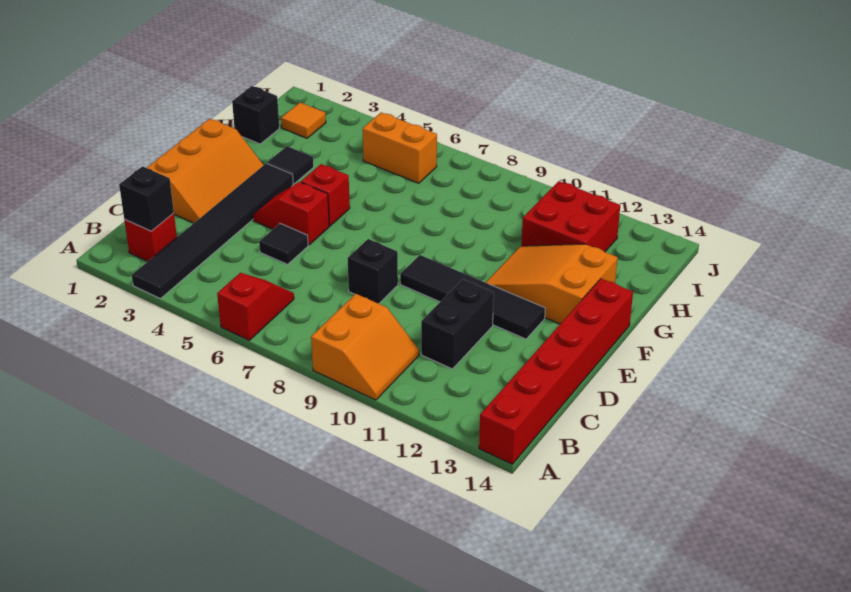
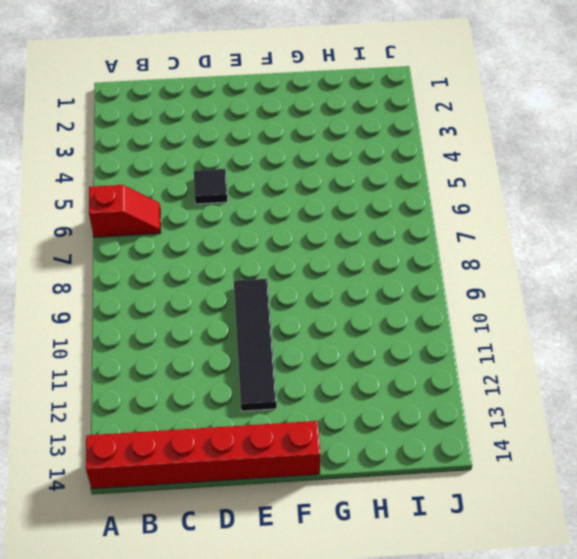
none -> black tile A3:F3 level 1
none -> orange slope A9:B10 level 1 top 9
none -> red brick B2 level 1

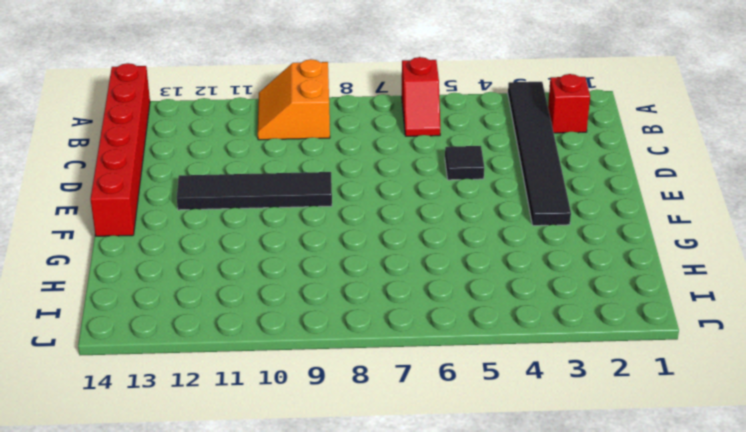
none -> black brick C11:D11 level 1
none -> orange slope D1:F2 level 1 top 1
none -> black brick D8 level 1

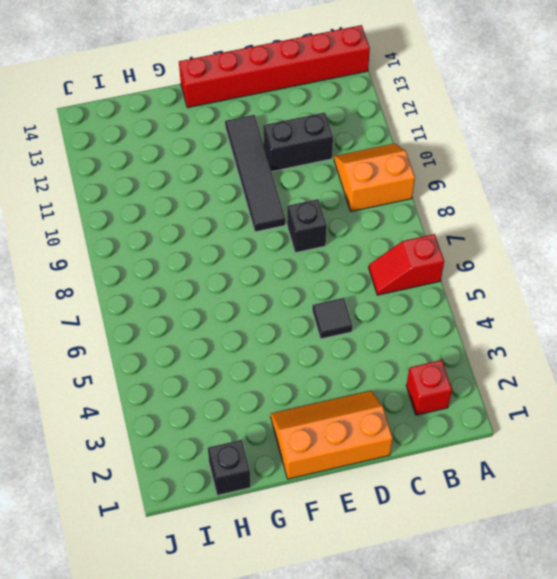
none -> black tile A3:F3 level 1
none -> red slope E4:E5 level 1 top 5
none -> red brick F5 level 1

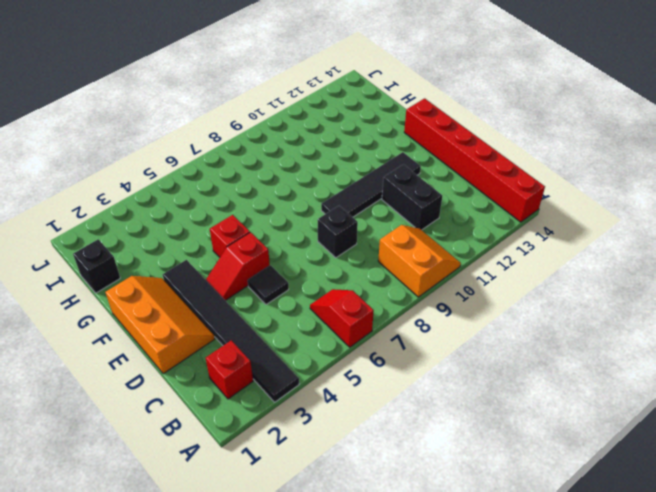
none -> orange slope F11:G13 level 1 top 13
none -> black tile G3 level 1
none -> red brick H11:I12 level 1

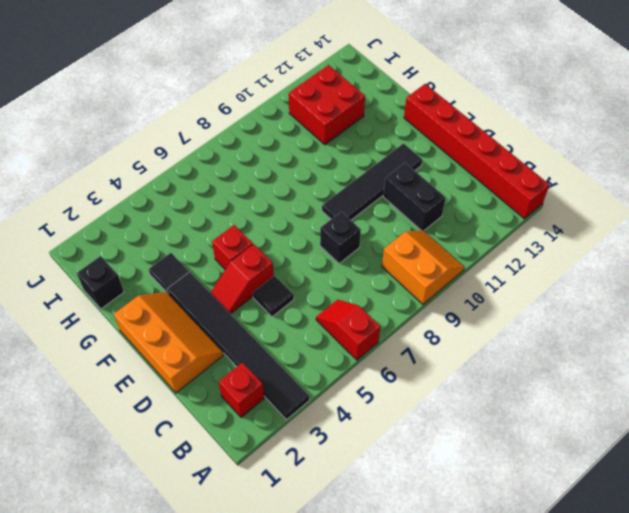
none -> orange slope F11:G13 level 1 top 13
none -> orange tile I2 level 1
none -> orange brick I5:I6 level 1

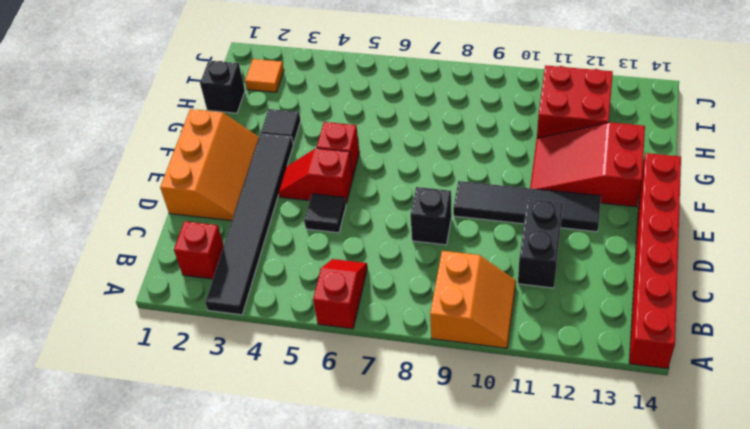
red slope F11:G13 level 1 top 13 -> orange slope F11:G13 level 1 top 13
none -> orange brick I5:I6 level 1
none -> black brick B2 level 2

